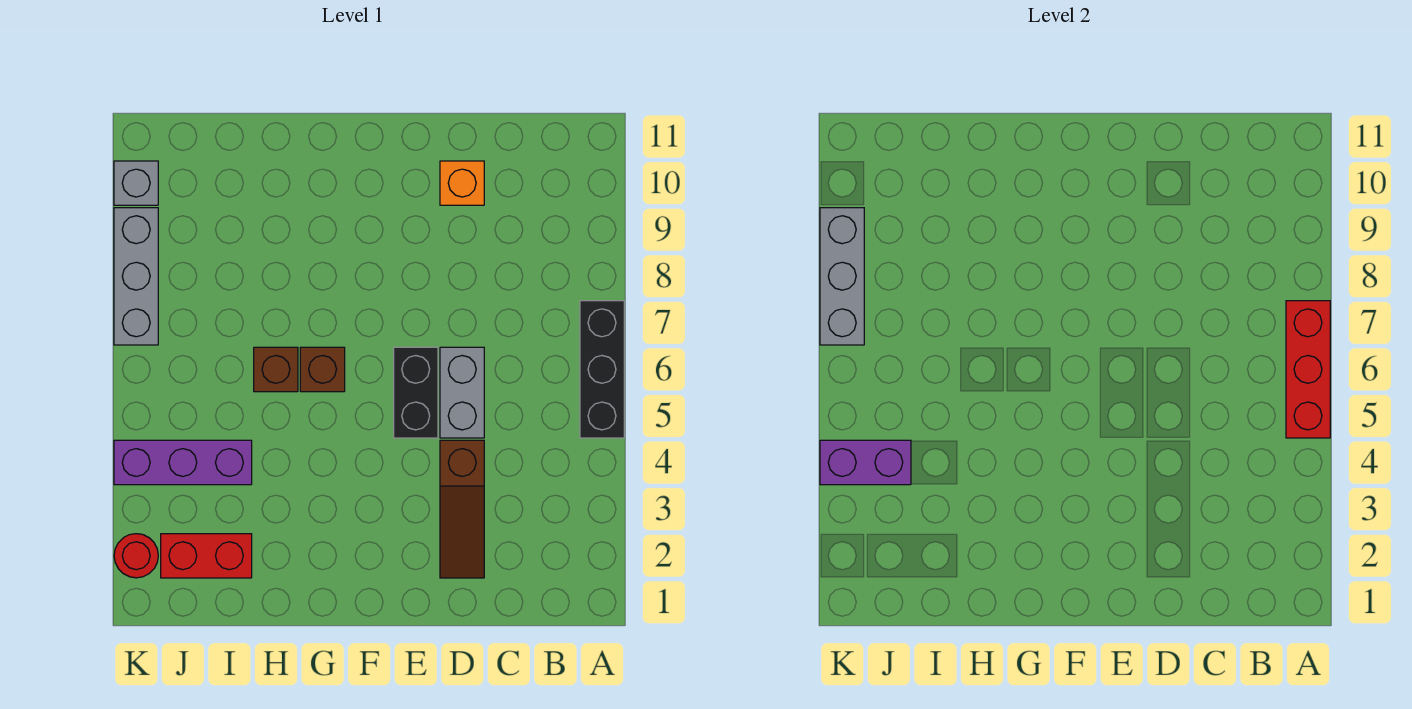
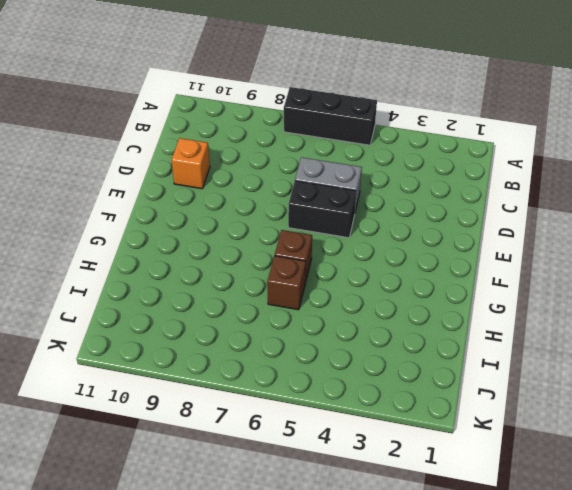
none -> brown slope D2:D4 level 1 top 4
none -> red brick I2:J2 level 1
none -> purple brick I4:K4 level 1

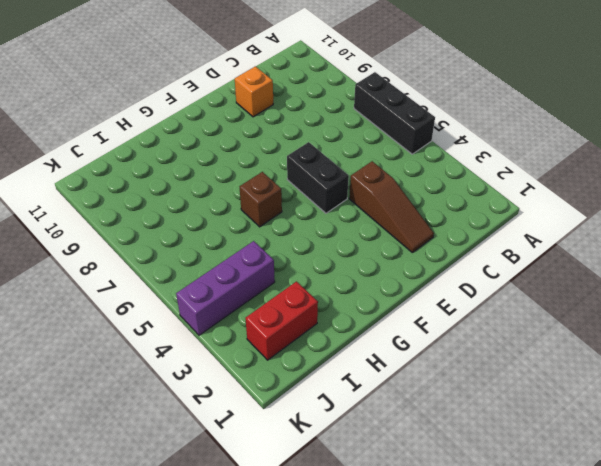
none -> grey brick D5:D6 level 1
none -> brown brick H6 level 1
none -> red round brick K2 level 1

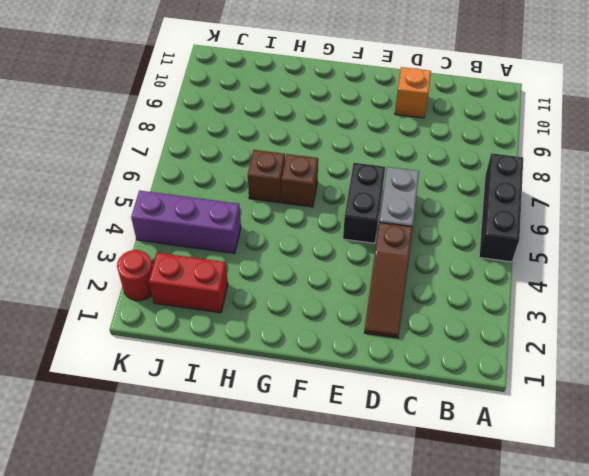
none -> grey brick K7:K9 level 1
none -> grey brick K10 level 1
none -> red brick A5:A7 level 2

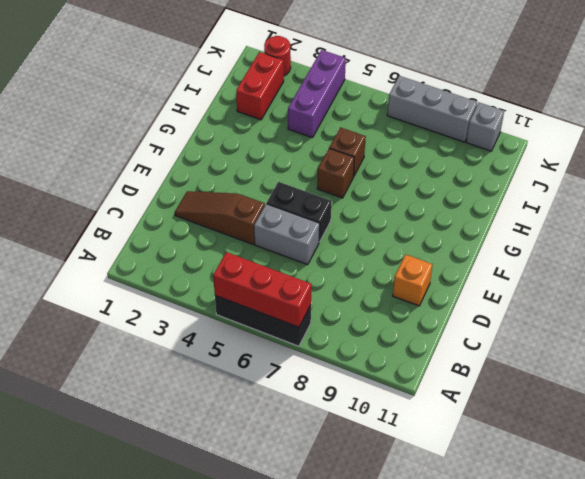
none -> purple brick J4:K4 level 2
none -> grey brick K7:K9 level 2

